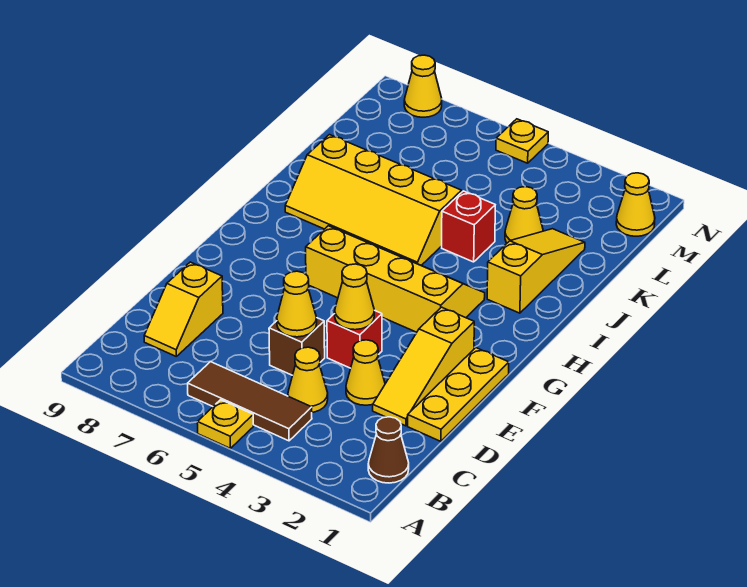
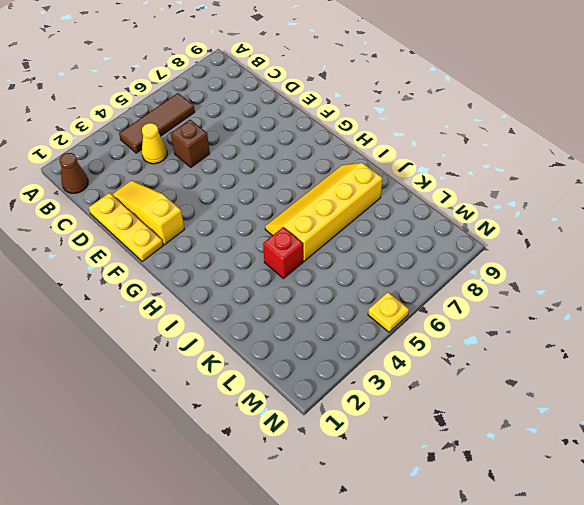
none -> yellow plate A5 level 1
none -> yellow slope C8:D8 level 1 top D
none -> yellow cone D3 level 1

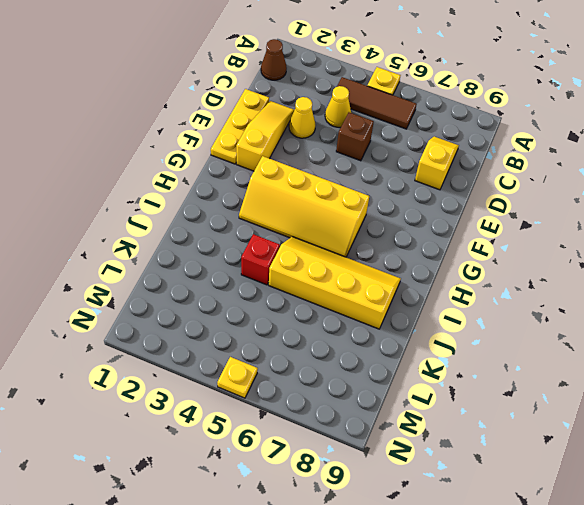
none -> red brick E4 level 1
none -> yellow slope I2:K2 level 1 top I
none -> yellow cone K3 level 1

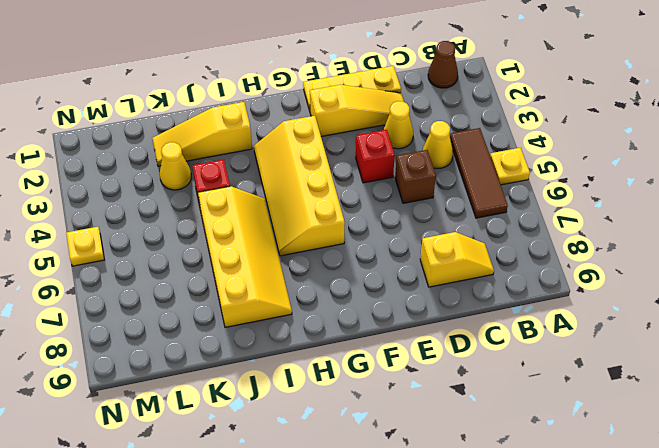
none -> yellow cone M1 level 1
none -> yellow cone N8 level 1
none -> yellow cone D5 level 2

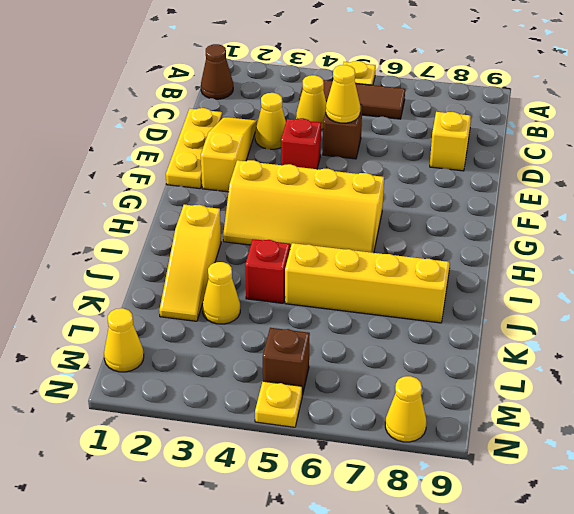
brown brick M5 level 1 -> none
none -> yellow cone E4 level 2

